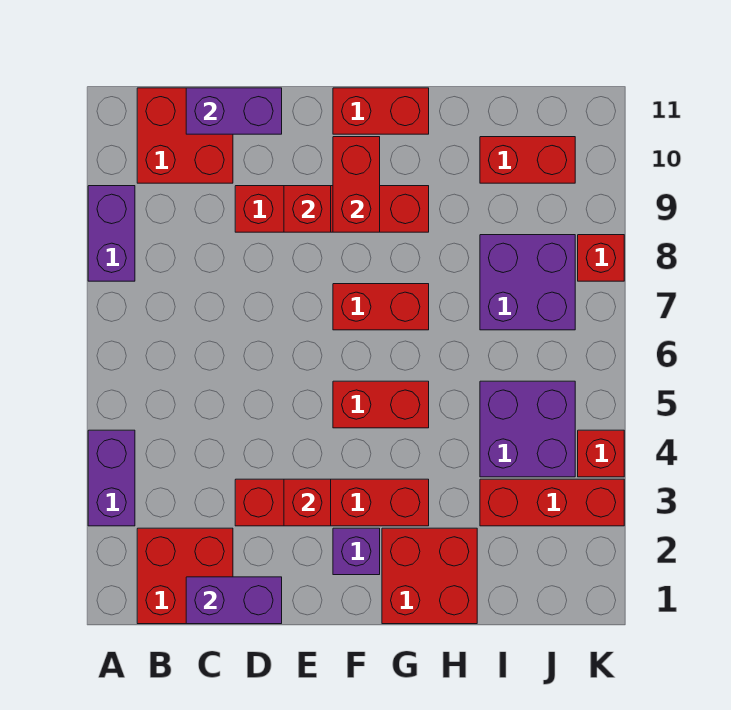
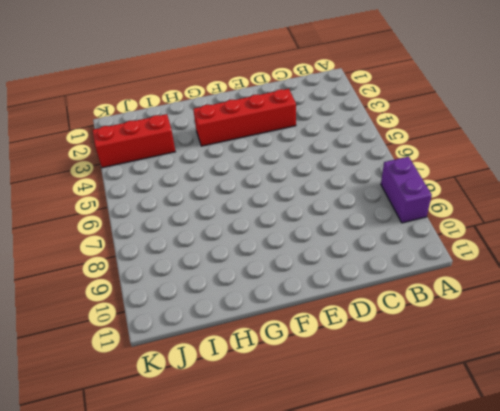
none -> purple brick A3:A4 level 1
none -> red brick B1:C2 level 1
none -> red brick B10:C11 level 1

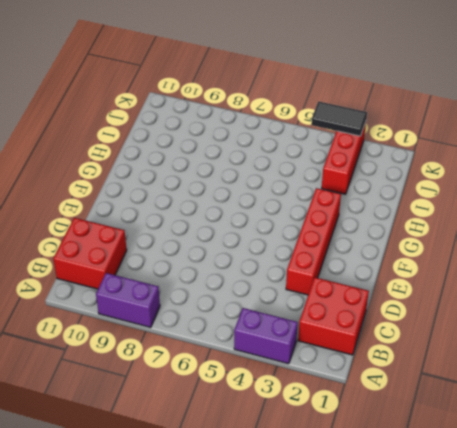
black tile K3:K4 level 2 -> none
none -> red brick D9:G9 level 1
none -> purple brick F2 level 1
none -> red brick F5:G5 level 1

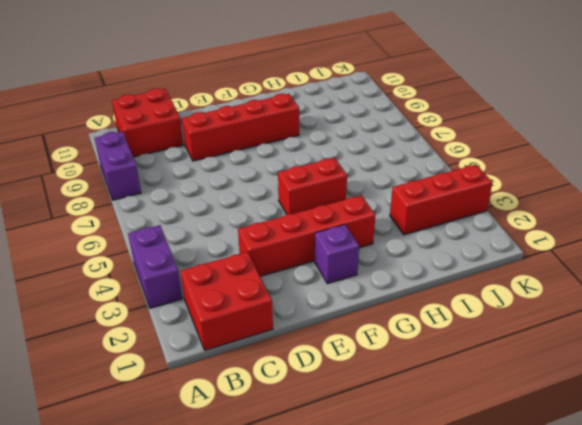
none -> red brick F7:G7 level 1
none -> red brick F11:G11 level 1
none -> red brick G1:H2 level 1

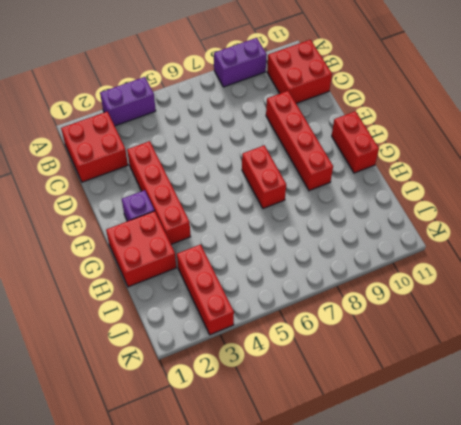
none -> red brick F5:G5 level 1
none -> purple brick I4:J5 level 1
none -> purple brick I7:J8 level 1

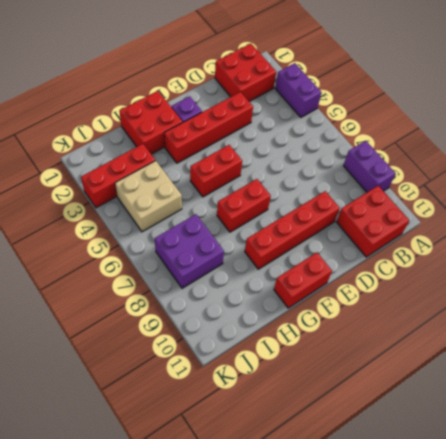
tan brick I4:J5 level 1 -> purple brick I4:J5 level 1
none -> red brick I10:J10 level 1
none -> red brick K4 level 1
none -> red brick K8 level 1

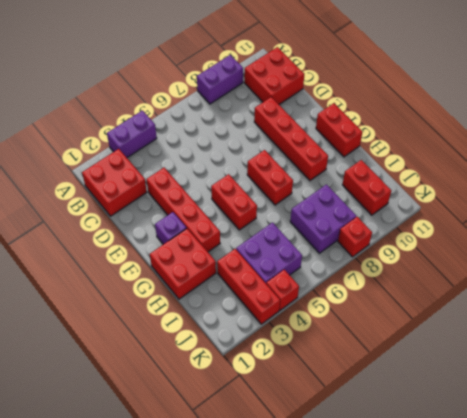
none -> purple brick C1:D1 level 2
none -> purple brick C11:D11 level 2
none -> red brick E3 level 2

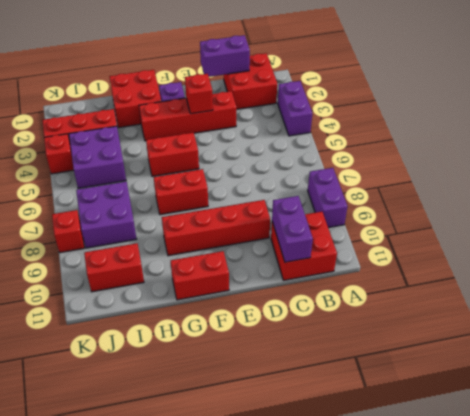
purple brick C10:C11 level 2 -> purple brick C11:D11 level 2
none -> red brick E9 level 2
none -> red brick F9:F10 level 2

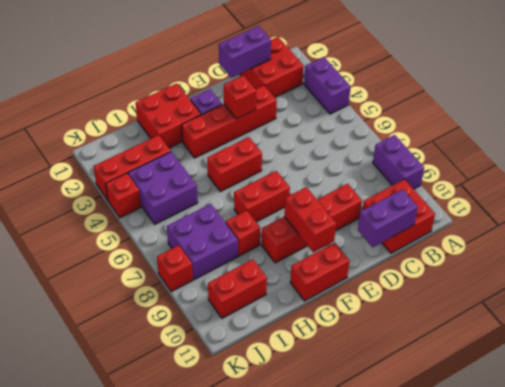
red brick H8 level 1 -> red brick E9 level 2

